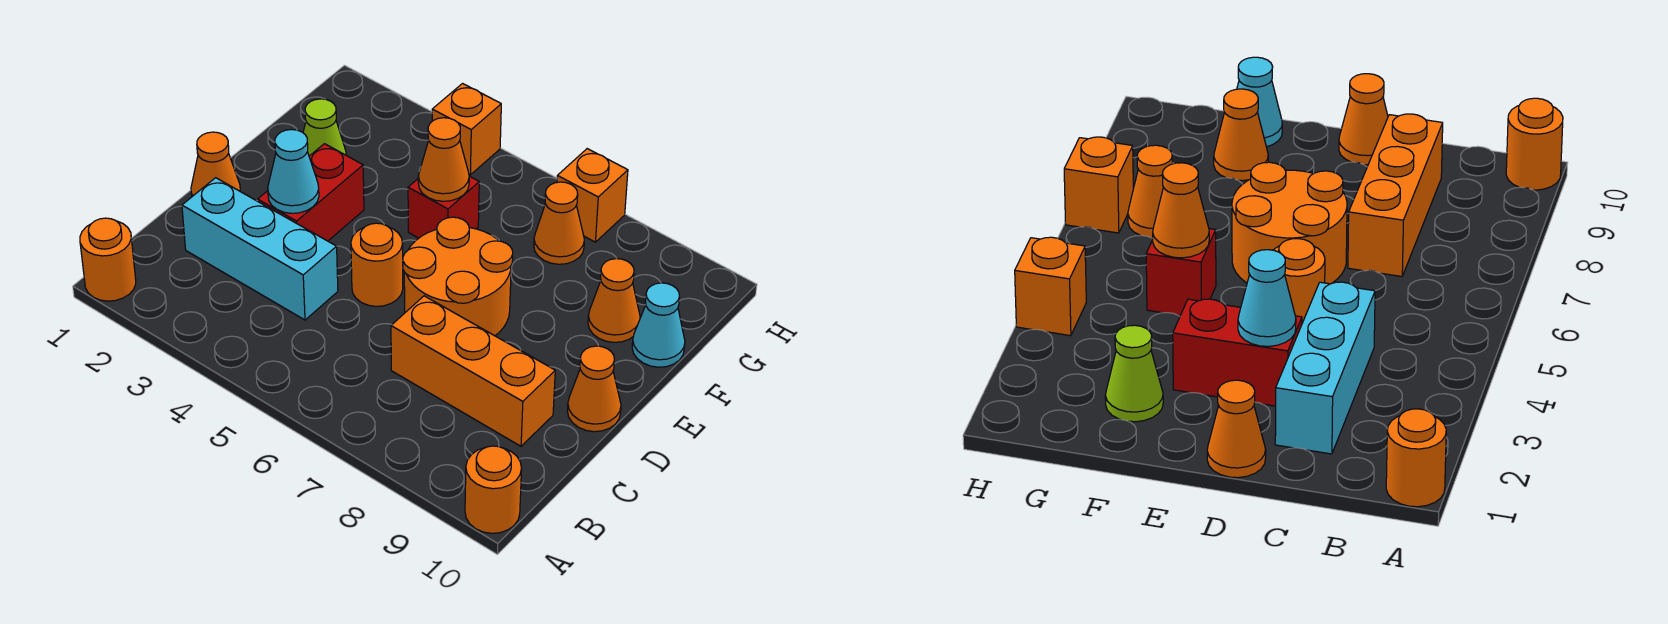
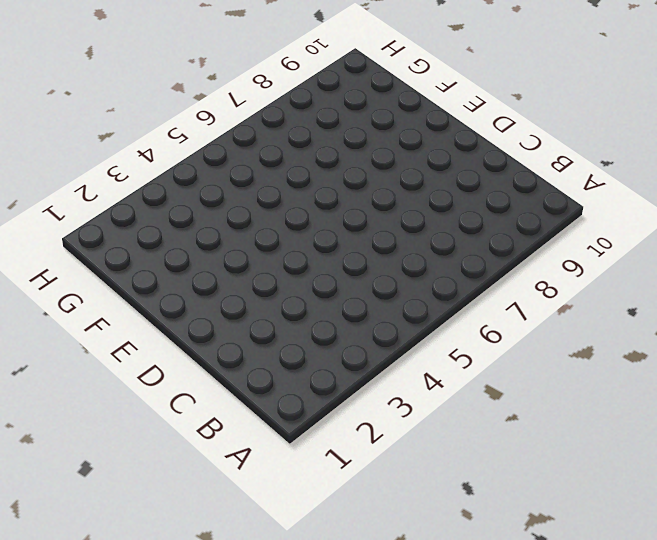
none -> orange round brick A1 level 1
none -> orange round brick A10 level 1
none -> cyan brick C2:C4 level 1

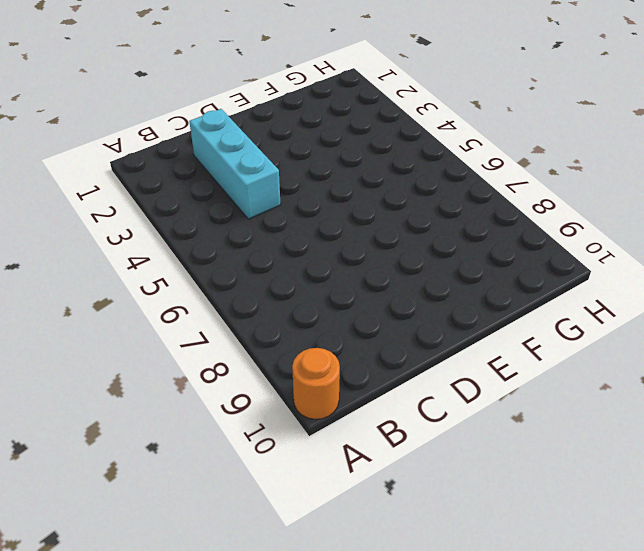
none -> orange round brick A1 level 1
none -> orange brick C7:C9 level 1
none -> orange cone D1 level 1

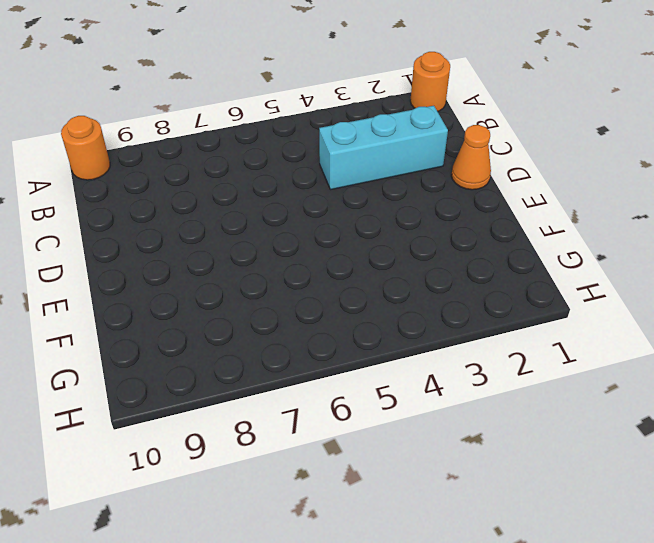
none -> orange brick C7:C9 level 1
none -> red brick D3:E3 level 1
none -> orange round brick D5 level 1

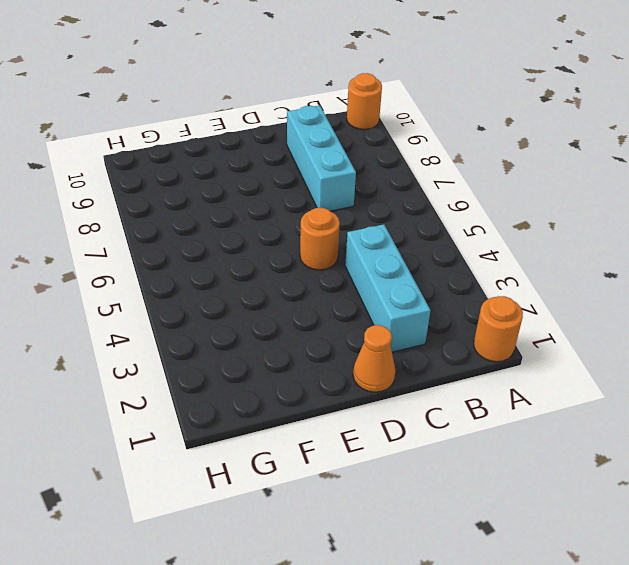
cyan brick C7:C9 level 1 -> orange brick C7:C9 level 1
none -> red brick D3:E3 level 1
none -> orange round brick D6:E7 level 1
none -> orange cone D10 level 1

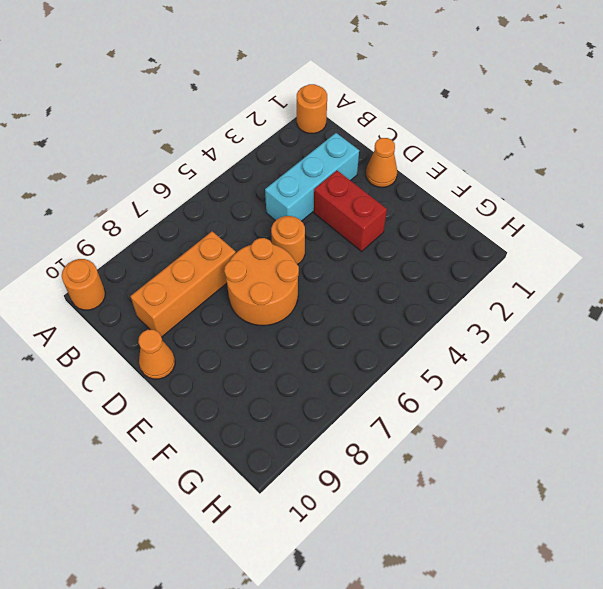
none -> lime cone F2 level 1
none -> red brick F5 level 1
none -> orange cone F9 level 1

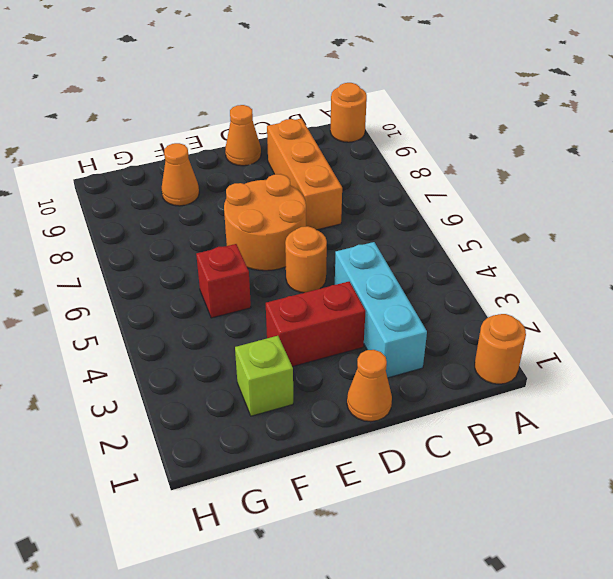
lime brick F2 level 1 -> lime cone F2 level 1
none -> cyan cone F10 level 1
none -> orange cone G7 level 1
none -> orange brick H4 level 1

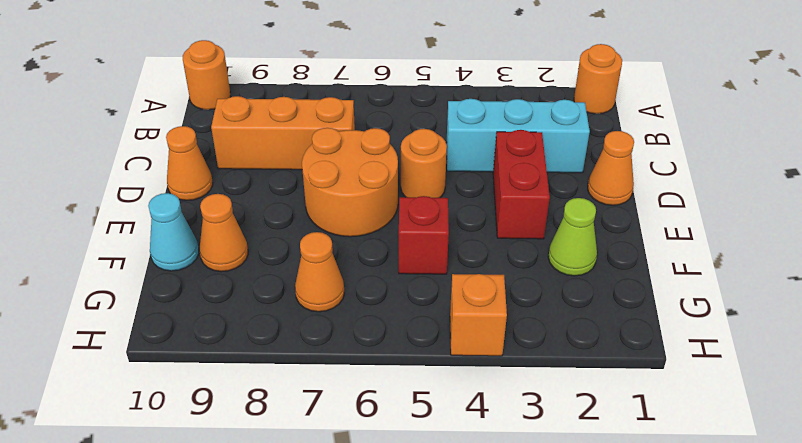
none -> orange brick H7 level 1
none -> cyan cone D3 level 2
none -> orange cone F5 level 2

